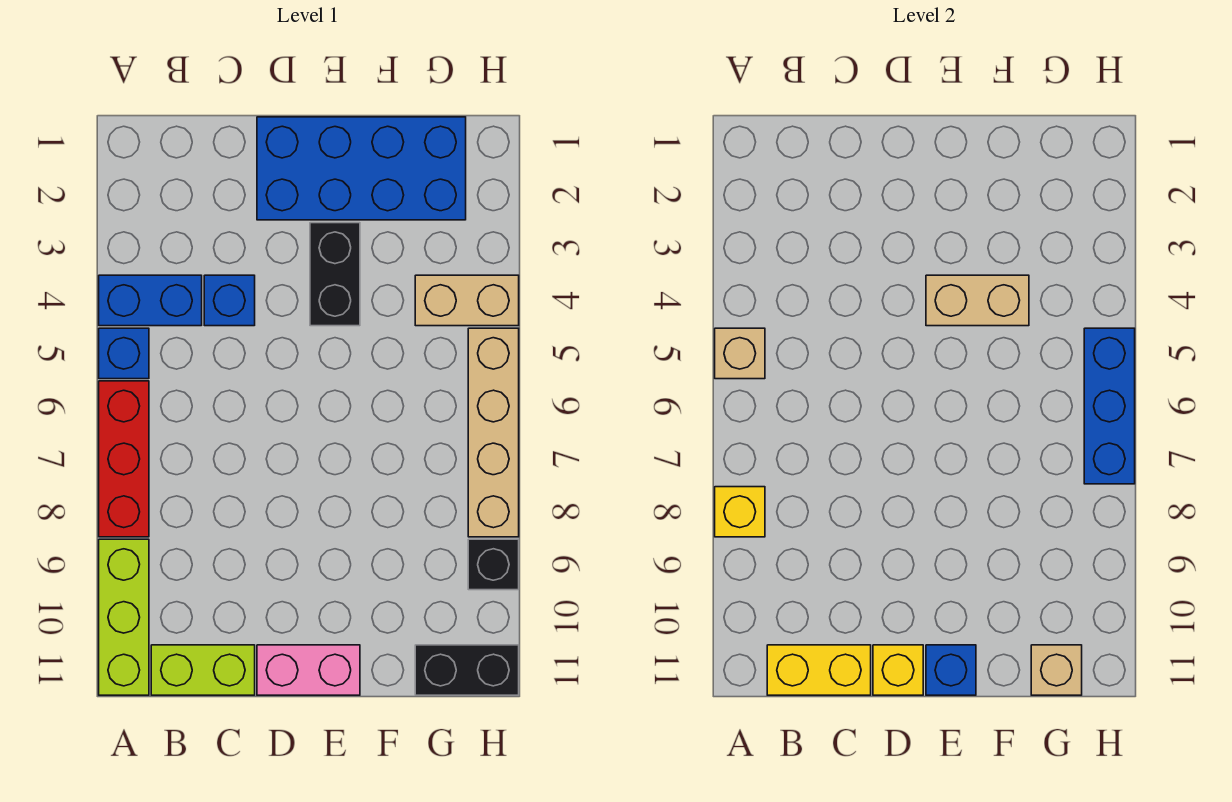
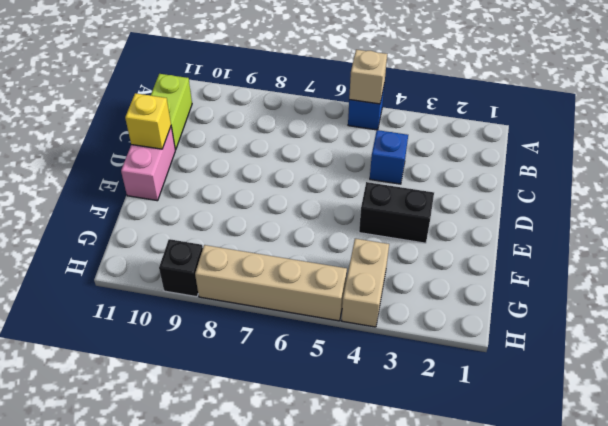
none -> blue brick A4:B4 level 1
none -> red brick A6:A8 level 1
none -> lime brick A9:A11 level 1

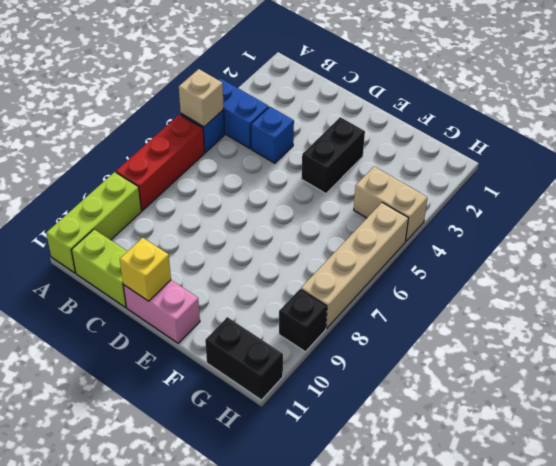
none -> blue brick D1:G2 level 1
none -> yellow brick A8 level 2
none -> yellow brick B11:C11 level 2

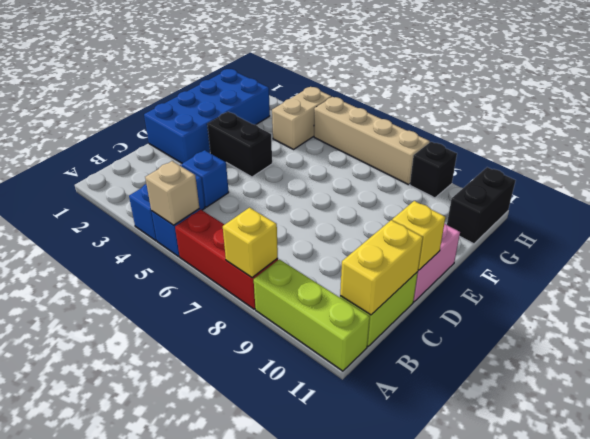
none -> tan brick E4:F4 level 2
none -> blue brick E11 level 2
none -> tan brick G11 level 2

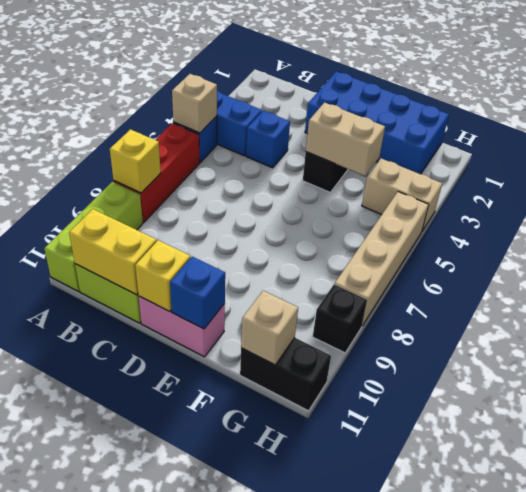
none -> blue brick H5:H7 level 2

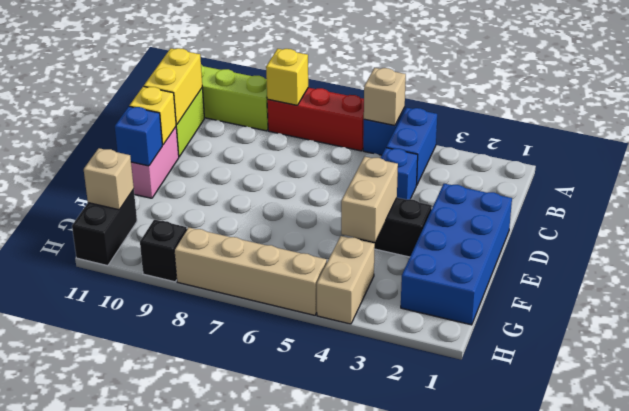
none -> blue brick H5:H7 level 2

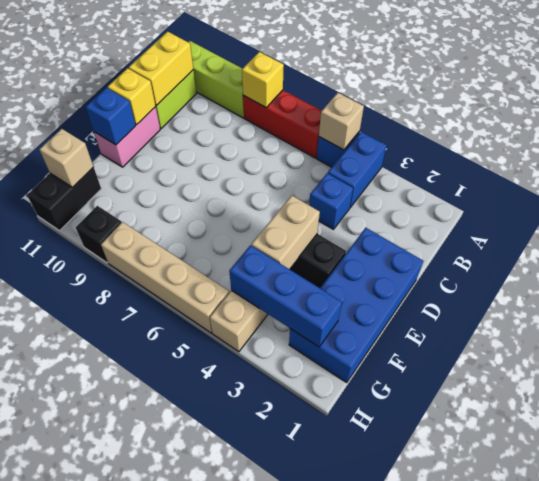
blue brick G2:G4 level 2 -> blue brick H5:H7 level 2

